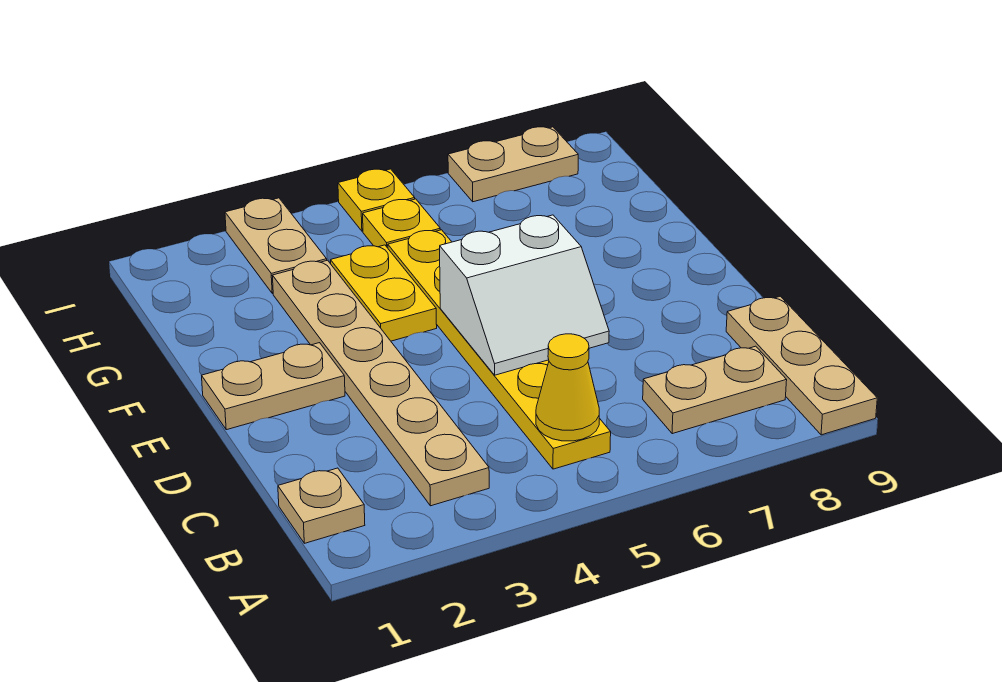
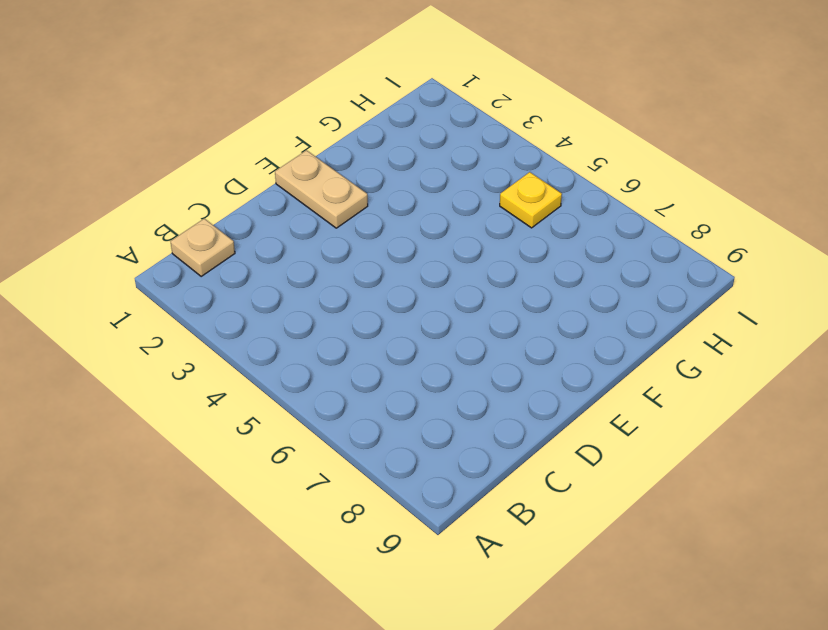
none -> tan plate A9:C9 level 1
none -> tan plate B3:G3 level 1
none -> yellow plate B5:G5 level 1

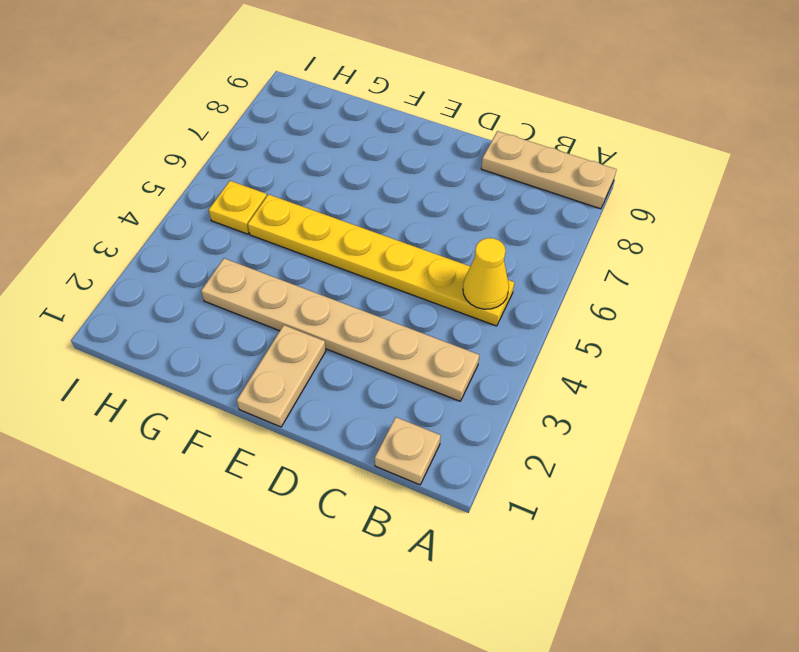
none -> tan plate B7:B8 level 1
none -> yellow plate F4:G4 level 1
none -> tan plate H3:I3 level 1

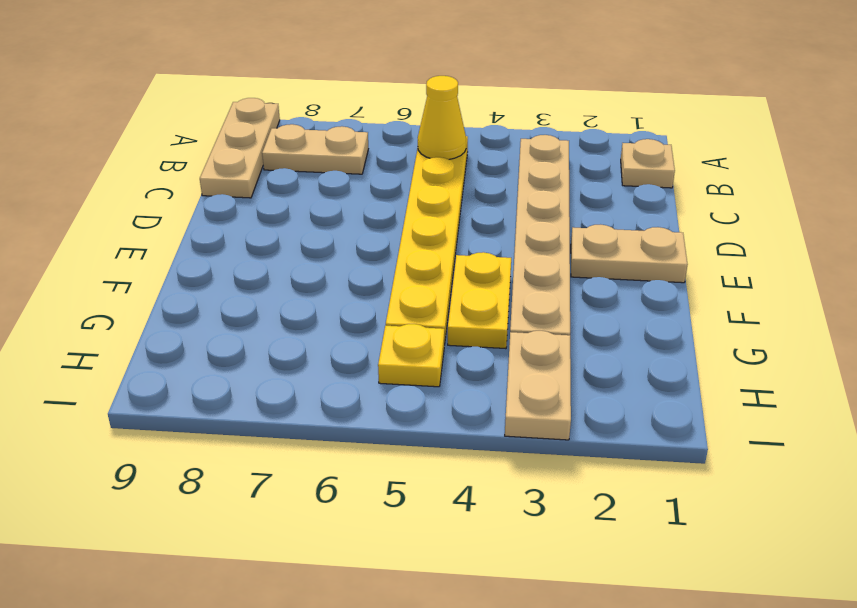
none -> yellow plate I5 level 1
none -> tan plate I7:I8 level 1
none -> white slope D5:E6 level 2 top E

